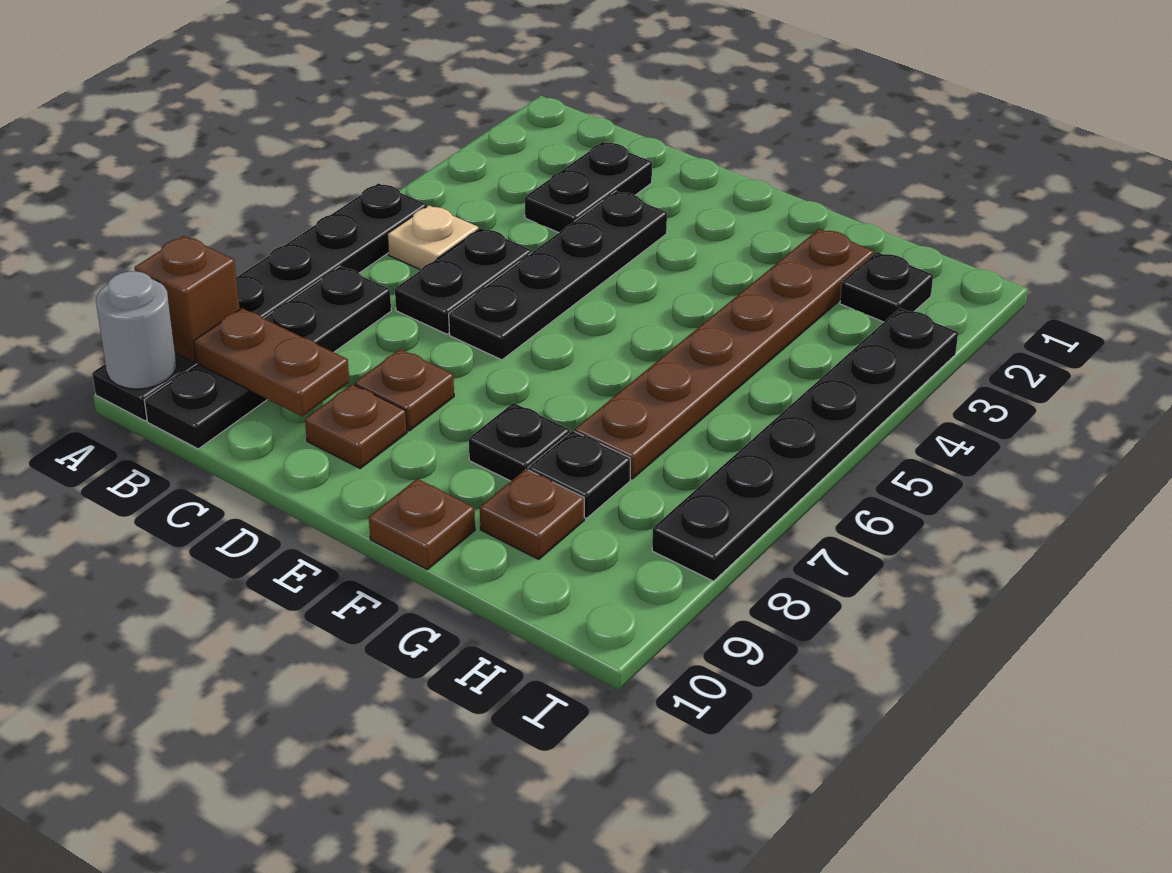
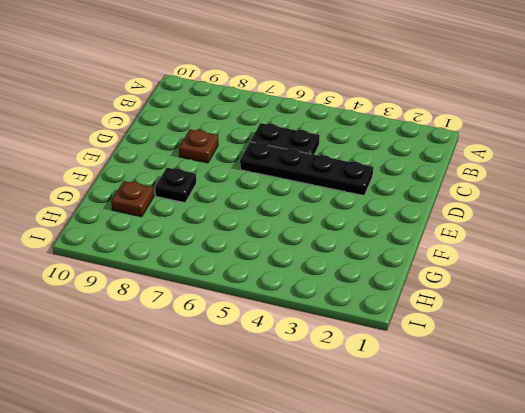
none -> black plate A5:A10 level 1
none -> tan plate B5 level 1
none -> black plate B7:B10 level 1

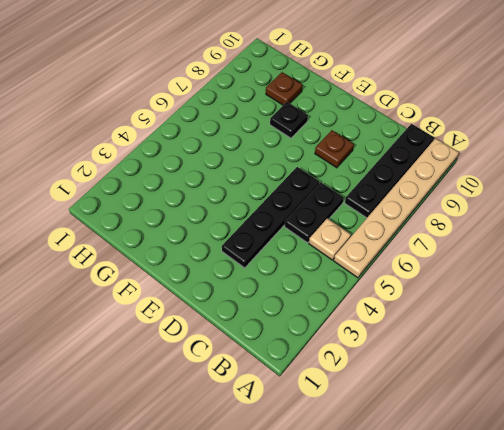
tan plate A5:A10 level 1 -> black plate A5:A10 level 1
none -> black plate C2:C3 level 1
none -> brown plate D9 level 1
none -> brown plate F10 level 1

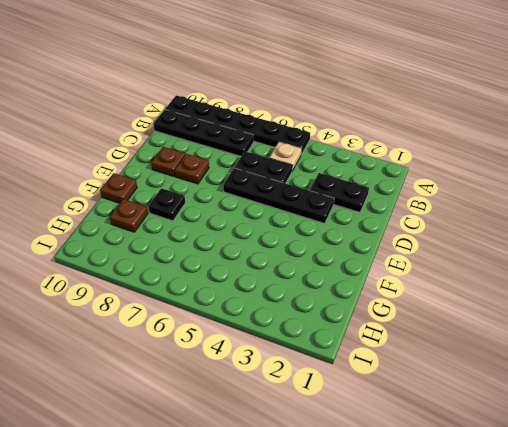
none -> brown plate G2:G7 level 1
none -> black plate G8 level 1
none -> black plate H2 level 1

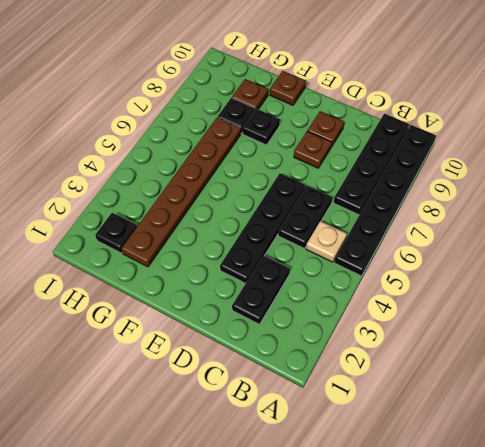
none -> black plate I3:I8 level 1
none -> brown brick A9 level 2
none -> grey round brick A10 level 2

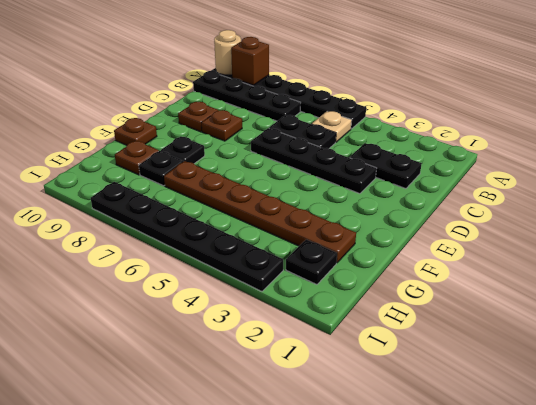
tan round brick A10 level 2 -> grey round brick A10 level 2
none -> brown plate B9:C9 level 2

